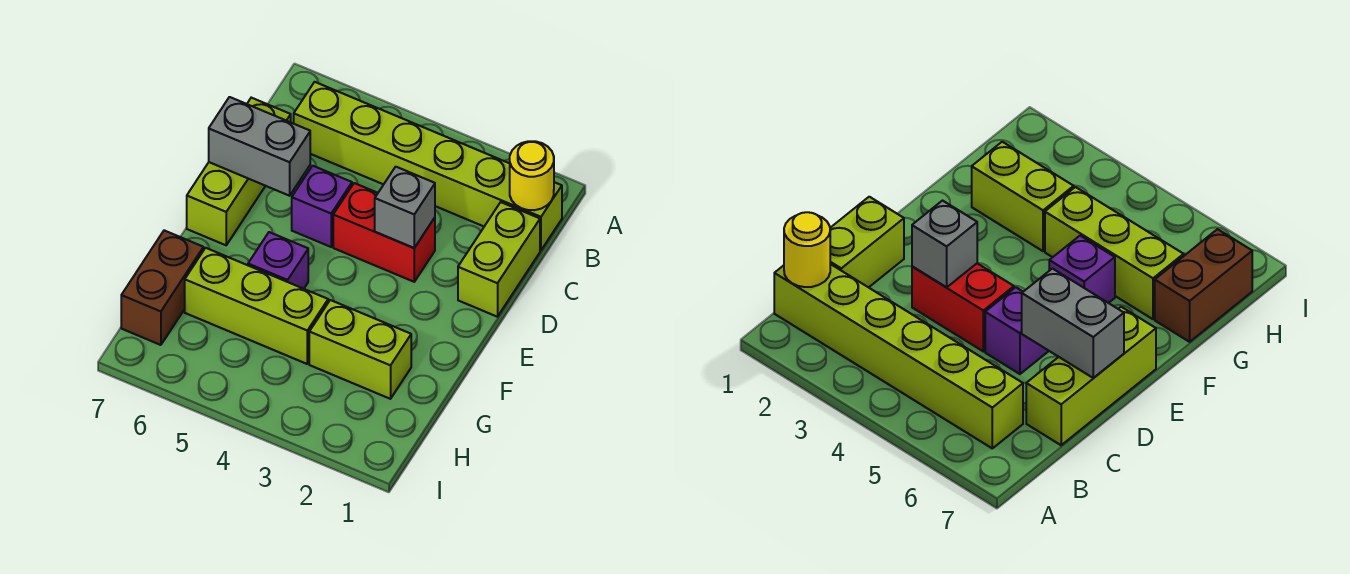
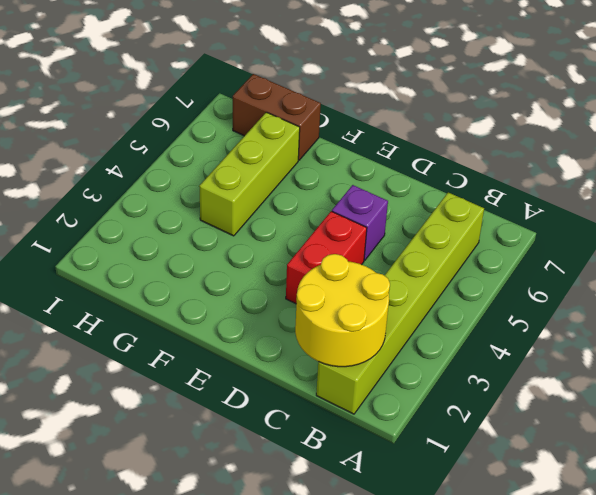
yellow round brick B1:C2 level 2 -> yellow round brick B1 level 2
none -> lime brick C1:D1 level 1
none -> lime brick C7:E7 level 1
none -> purple brick F5 level 1

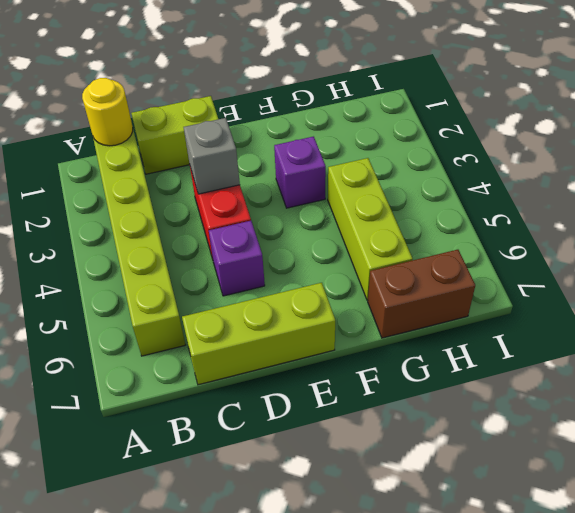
purple brick F3 level 1 -> purple brick F5 level 1
none -> lime brick G2:G3 level 1
none -> grey brick D6:D7 level 2

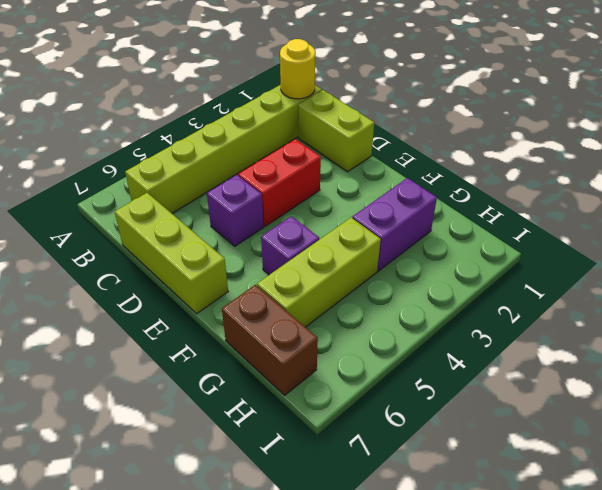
purple brick G2:G3 level 1 -> lime brick G2:G3 level 1
none -> grey brick D3 level 2
none -> grey brick D6:D7 level 2

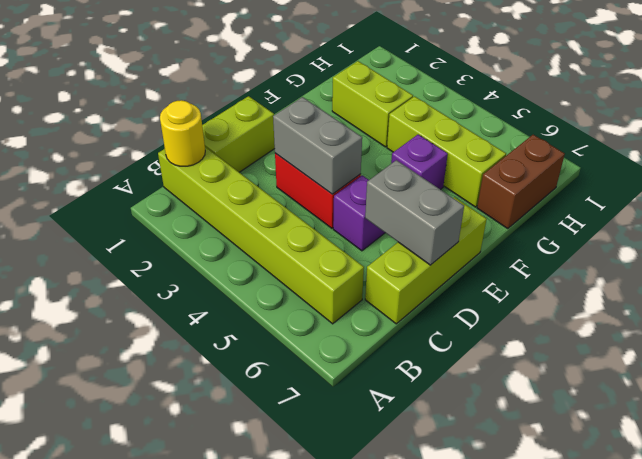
grey brick D3:D4 level 2 -> grey brick D3 level 2

